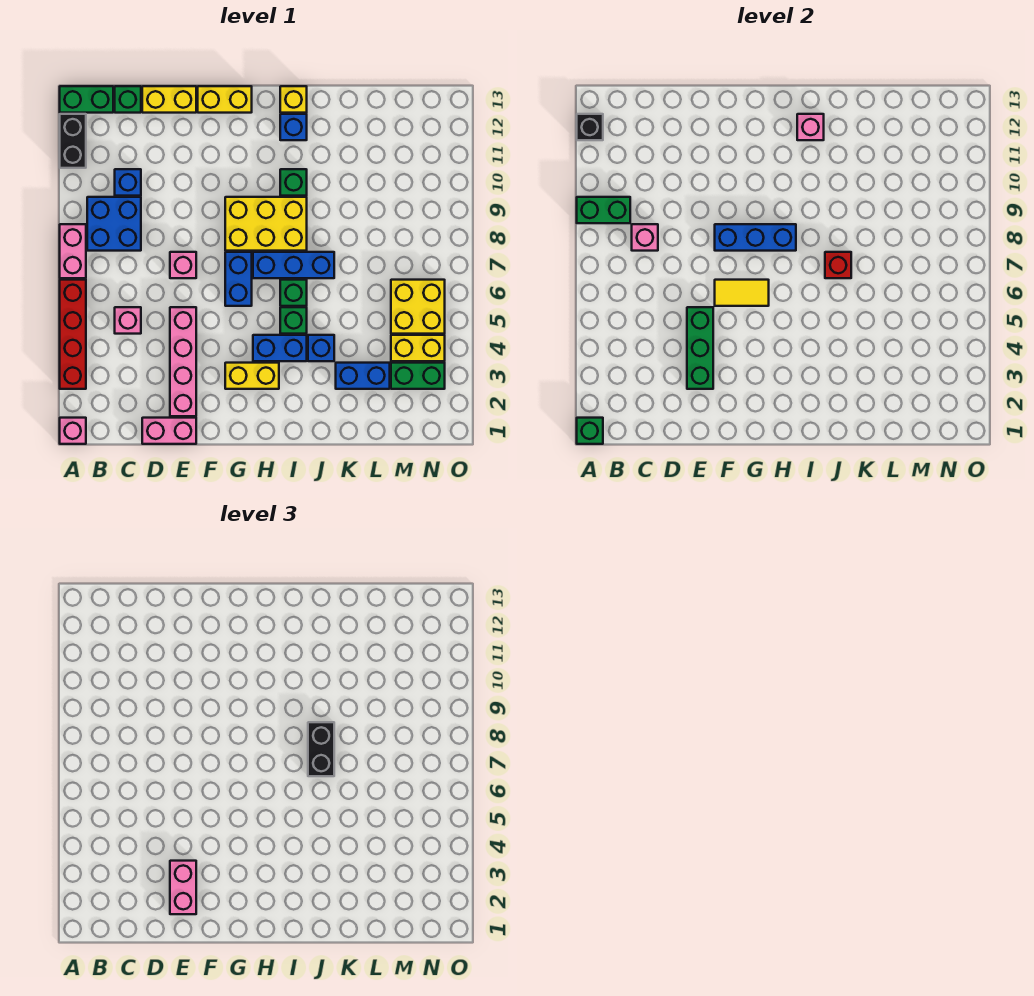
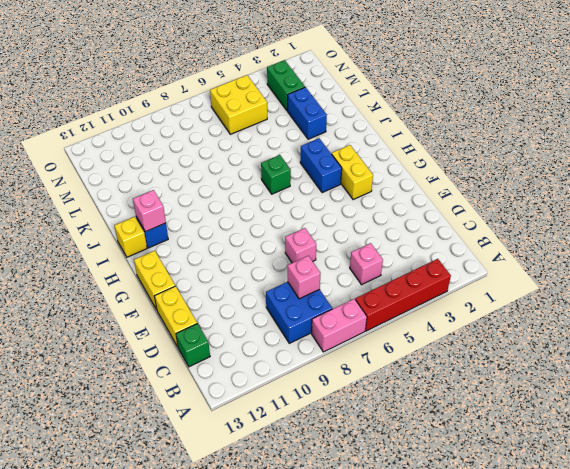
none -> pink brick A1 level 1
none -> black brick A11:A12 level 1
none -> green brick A13:B13 level 1
none -> blue brick C10 level 1

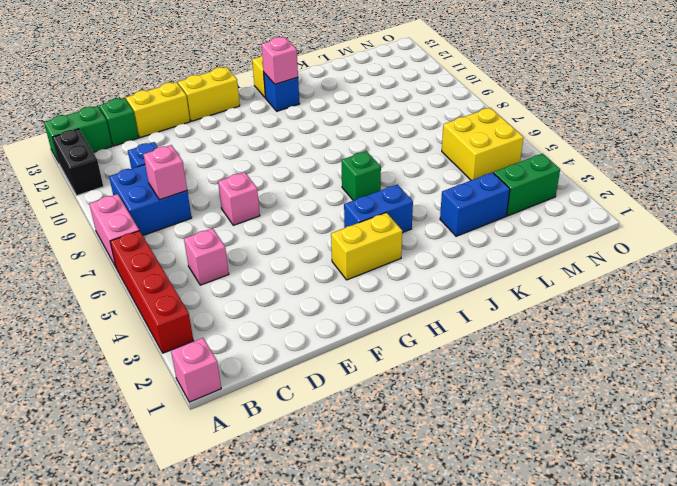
none -> pink brick D1:E1 level 1
none -> pink brick E2:E5 level 1
none -> blue brick G6:G7 level 1
none -> yellow brick G8:I9 level 1

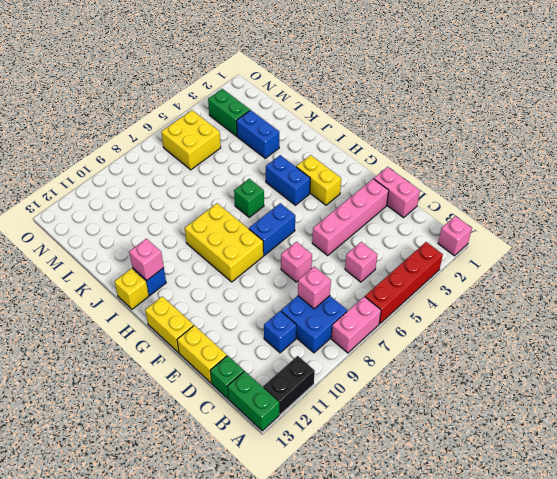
none -> blue brick H7:J7 level 1
none -> green brick I5 level 1
none -> green brick I10 level 1
none -> blue brick J4 level 1

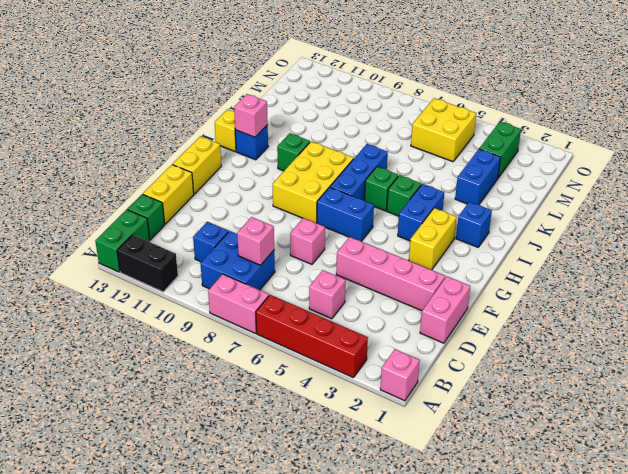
blue brick I2 level 1 -> blue brick J4 level 1
none -> yellow brick M4:N4 level 1
none -> green brick A1 level 2
none -> green brick A9:B9 level 2
none -> black brick A12 level 2

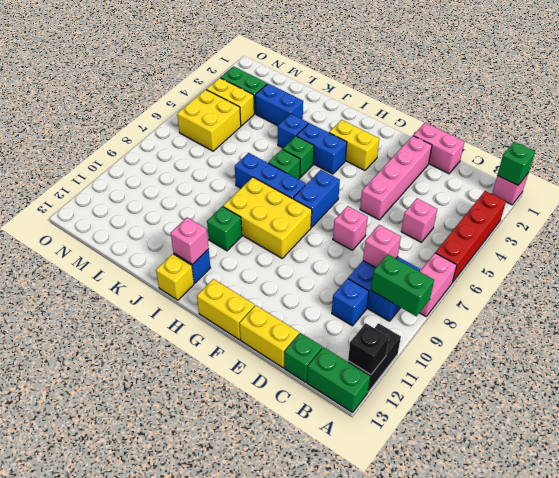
none -> green brick E3:E5 level 2
none -> yellow tile F6:G6 level 2
none -> blue brick F8:H8 level 2
none -> red brick J7 level 2

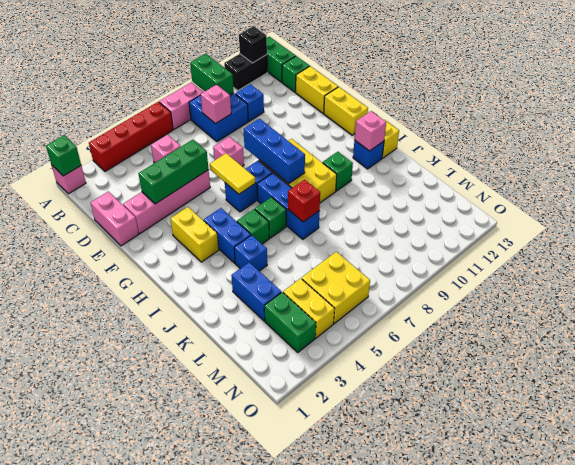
none -> pink brick E2:E3 level 3
none -> black brick J7:J8 level 3

